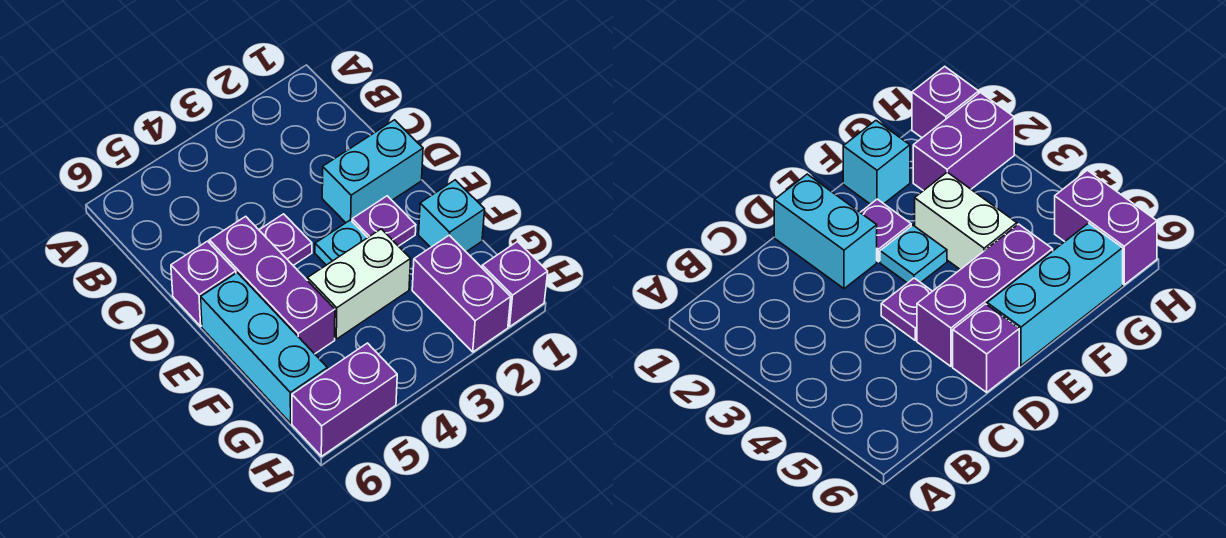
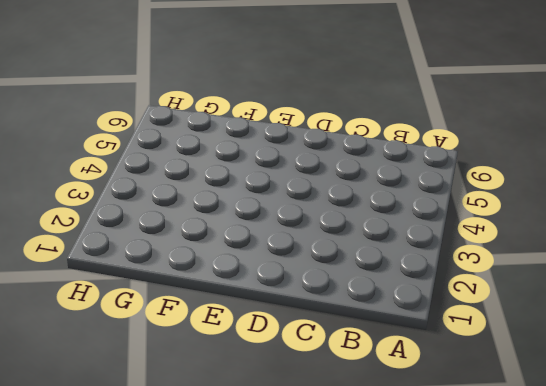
none -> cyan brick D1:D2 level 1
none -> purple plate D4 level 1
none -> purple brick D5:F5 level 1

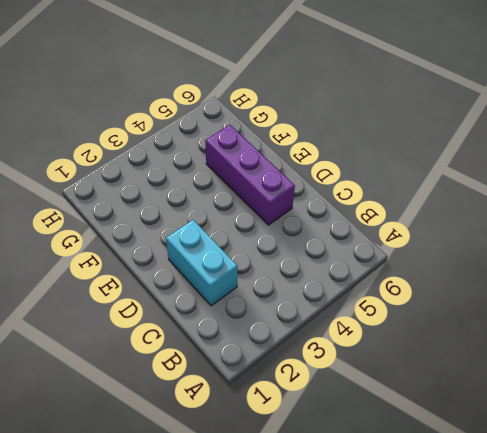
cyan brick C2:D2 level 1 -> cyan brick D1:D2 level 1
none -> purple plate D4 level 1
none -> purple brick D6 level 1
none -> purple plate E2 level 1

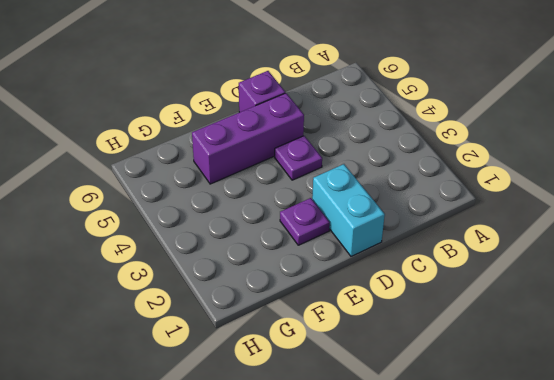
none -> cyan plate E3 level 1
none -> cyan brick E6:G6 level 1
none -> cyan brick F1 level 1

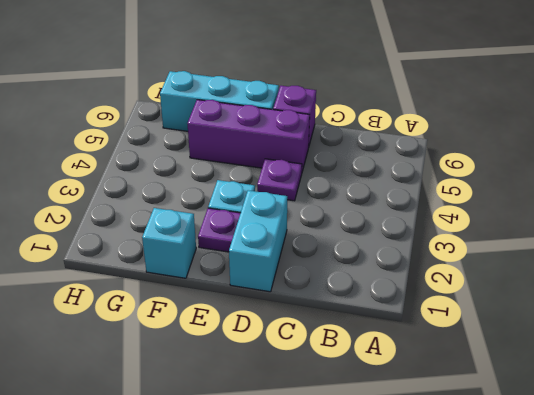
none -> white brick F3:F4 level 1
none -> purple brick G2:H2 level 1
none -> purple brick H1 level 1

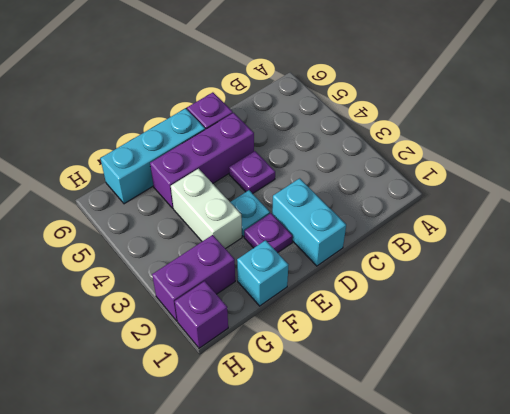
none -> purple brick H5:H6 level 1

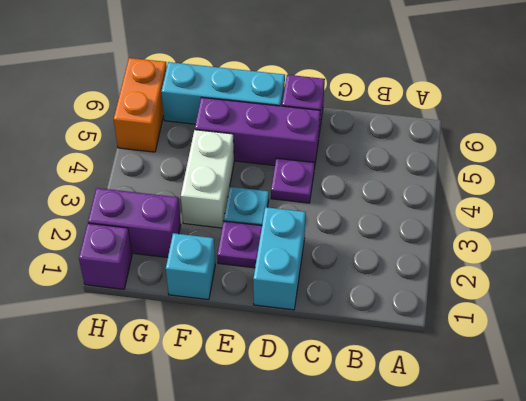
orange brick H5:H6 level 1 -> purple brick H5:H6 level 1

